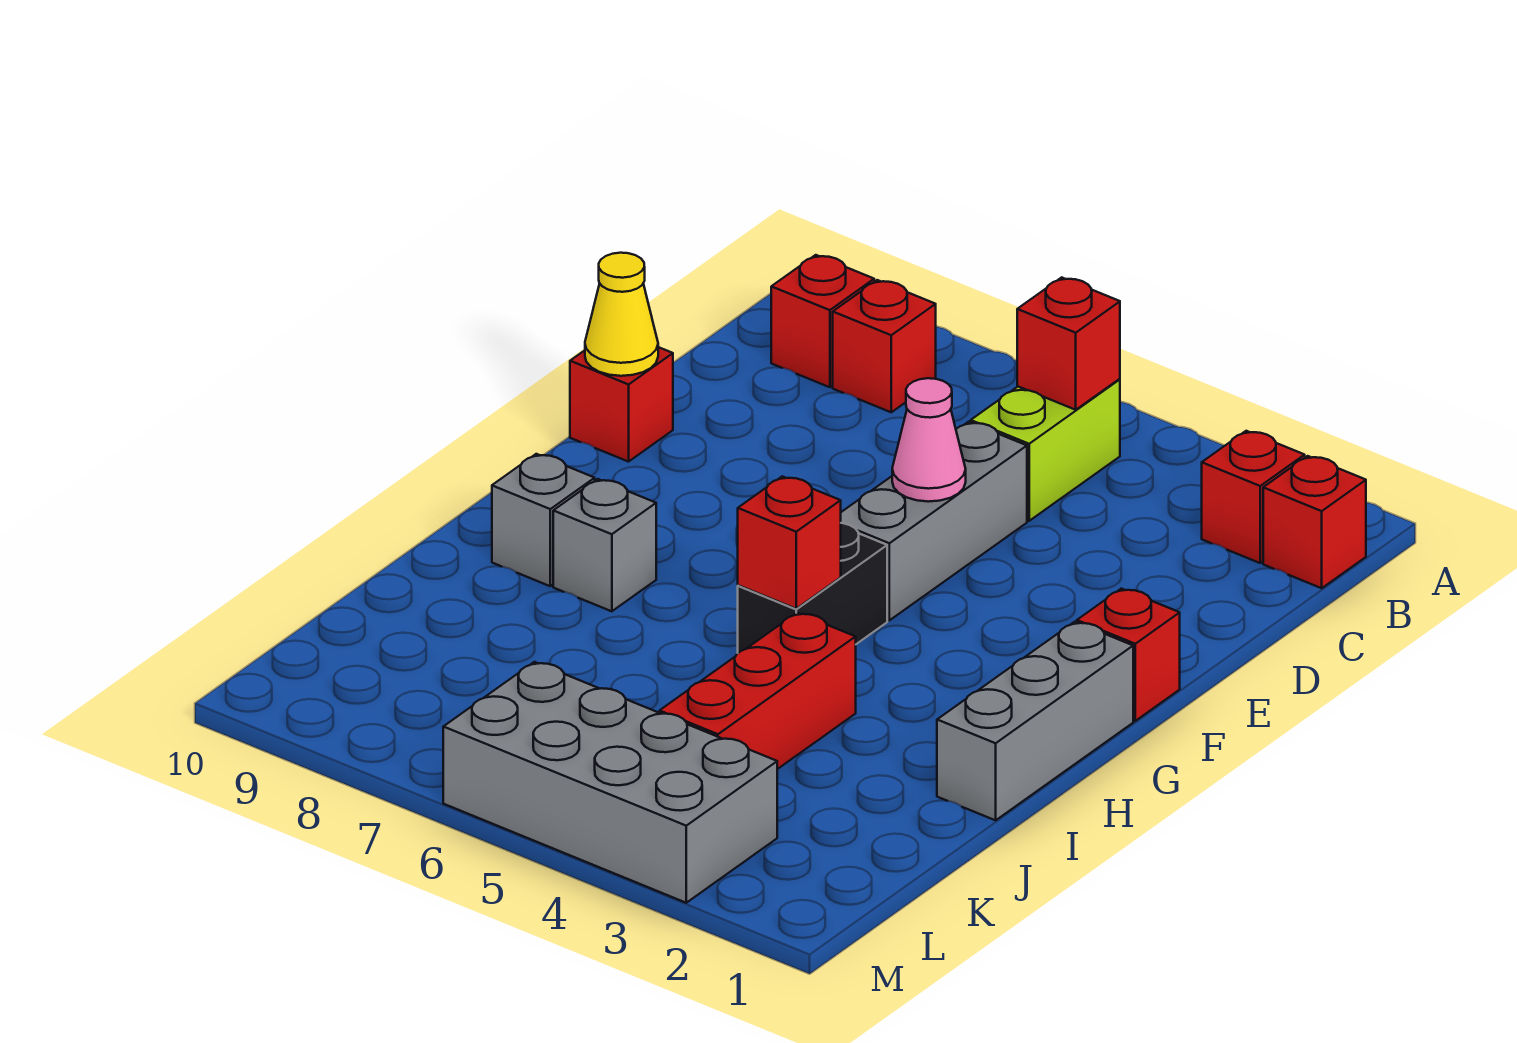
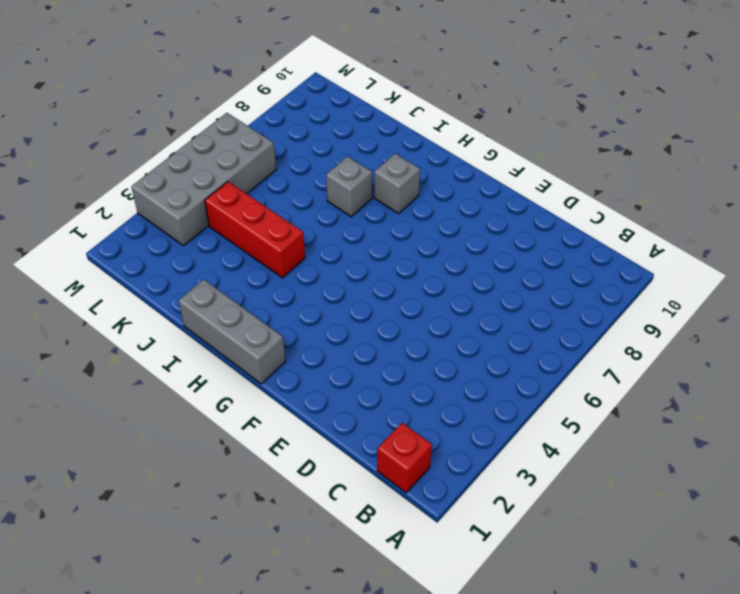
grey brick I7 level 1 -> grey brick H9 level 1
none -> red brick B2 level 1
none -> lime brick B5:C5 level 1
none -> red brick B8 level 1

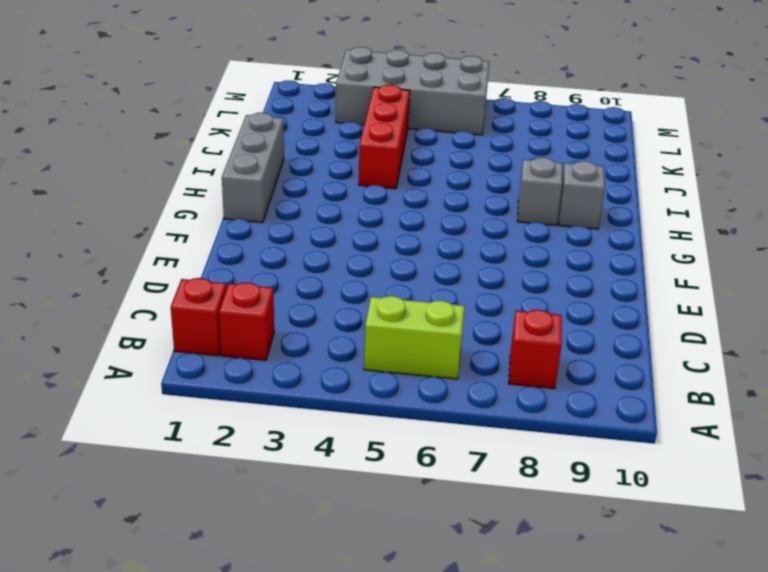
lime brick B5:B6 level 1 -> lime brick B5:C5 level 1
none -> red brick B9 level 1
none -> grey brick D5:F5 level 1
none -> red brick E10 level 1

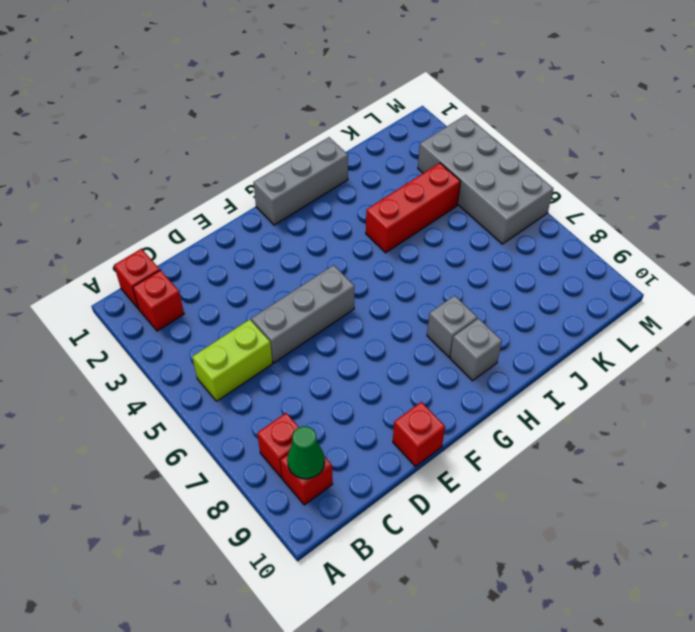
green cone B9 level 2 -> none
none -> red brick F1 level 1
none -> black brick G5:H5 level 1
none -> red brick B5 level 2

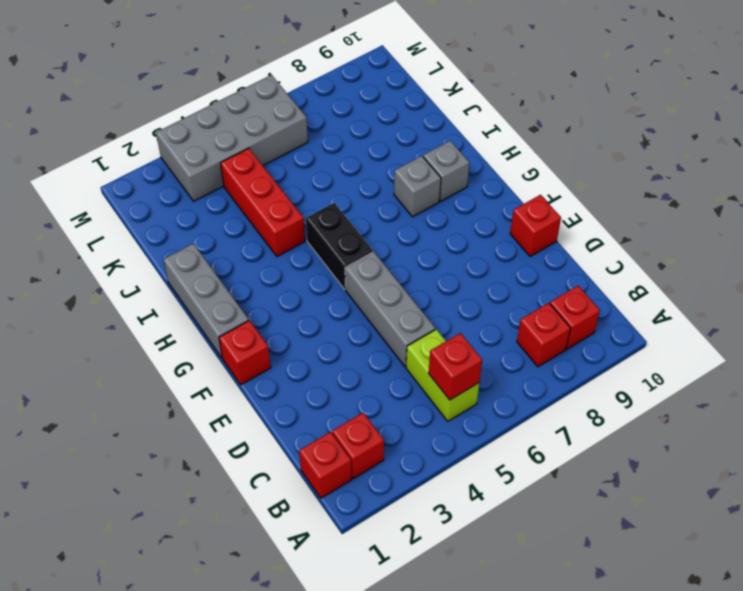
none -> pink cone E5 level 2
none -> yellow cone E10 level 2
none -> red brick H5 level 2

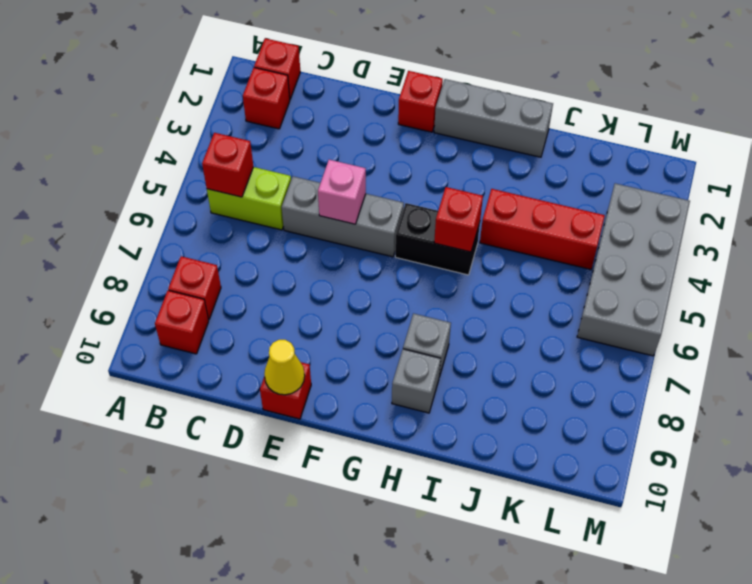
pink brick E5 level 2 -> pink cone E5 level 2

